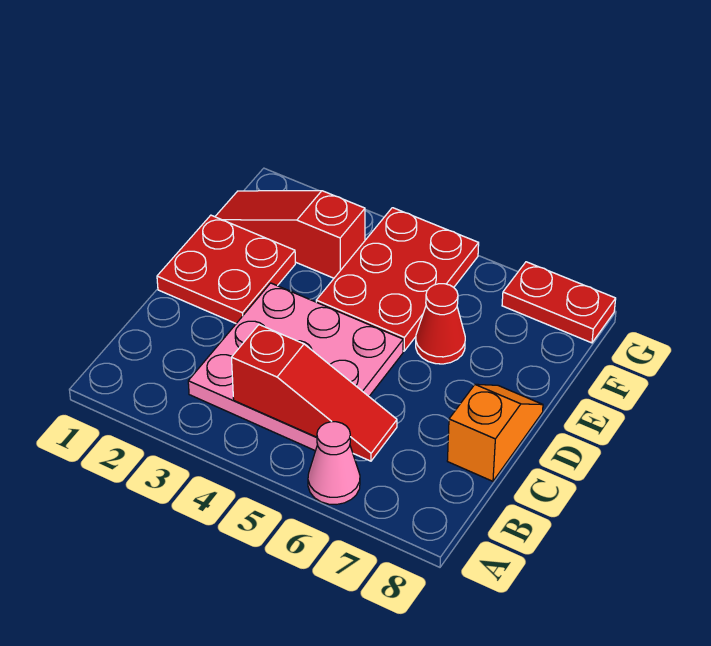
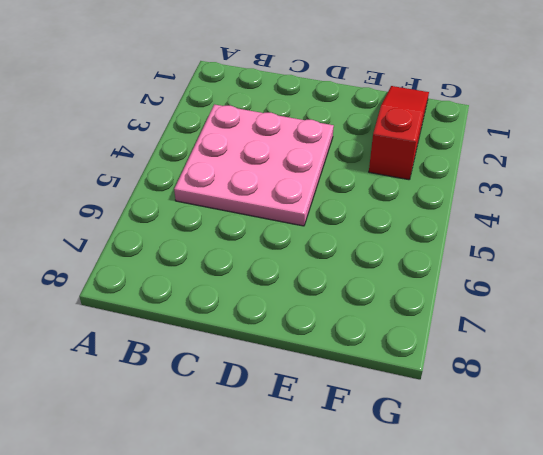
none -> pink cone A6 level 1
none -> orange slope C8:D8 level 1 top C

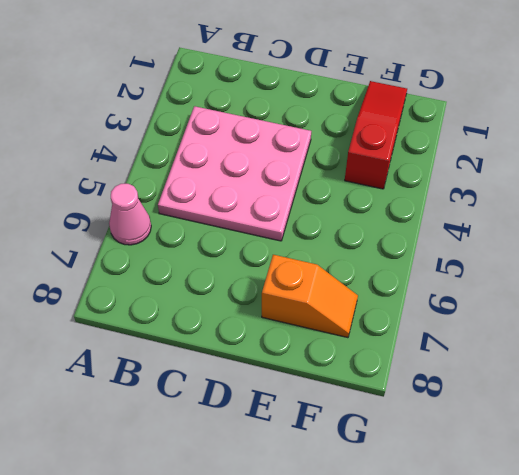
orange slope E7:F7 level 1 top E -> orange slope C8:D8 level 1 top C
none -> red plate D1:E2 level 1
none -> red plate E4:G5 level 1

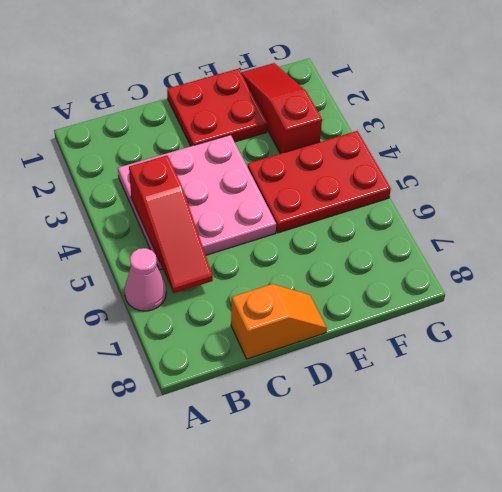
none -> red cone E6 level 1
none -> red plate G7:G8 level 1

